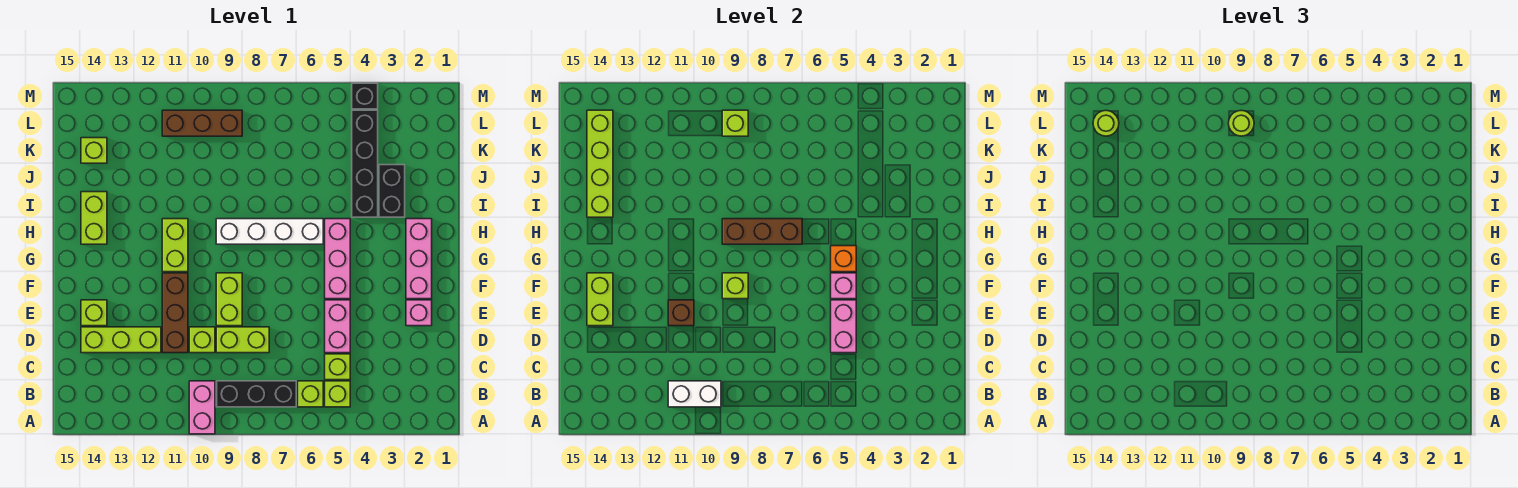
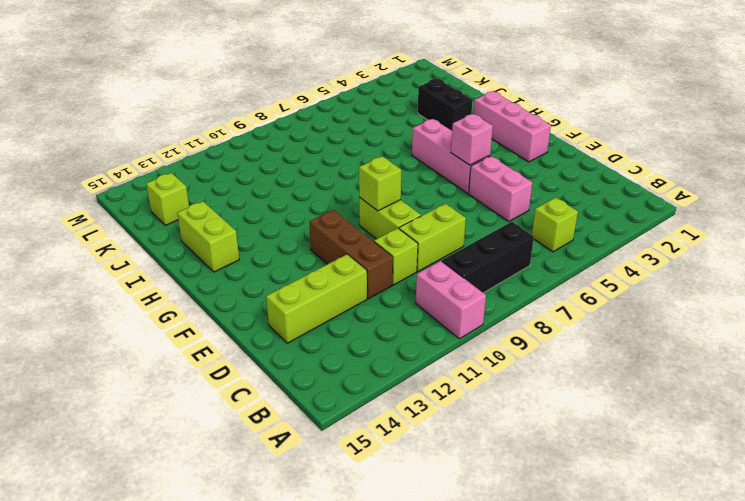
none -> lime brick B6 level 1
none -> lime brick C5 level 1
none -> pink brick E2 level 1
none -> lime brick E14 level 1

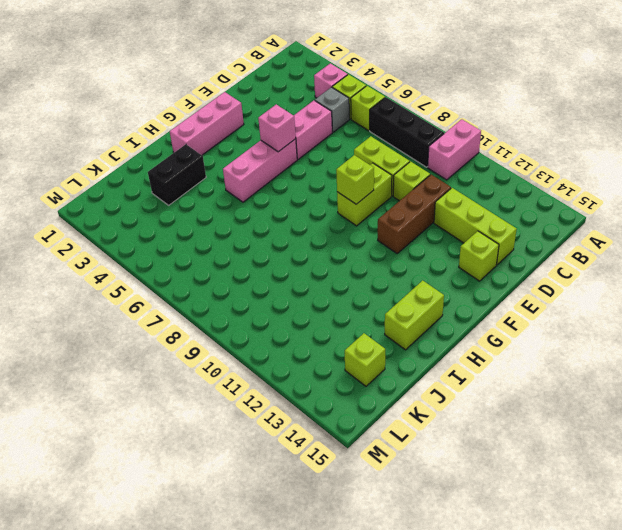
pink brick B4 level 1 -> pink brick E2 level 1
grey brick C5 level 1 -> lime brick C5 level 1
none -> lime brick G11:H11 level 1
none -> white brick H6:H9 level 1
none -> black brick I4:L4 level 1
none -> brown brick L9:L11 level 1

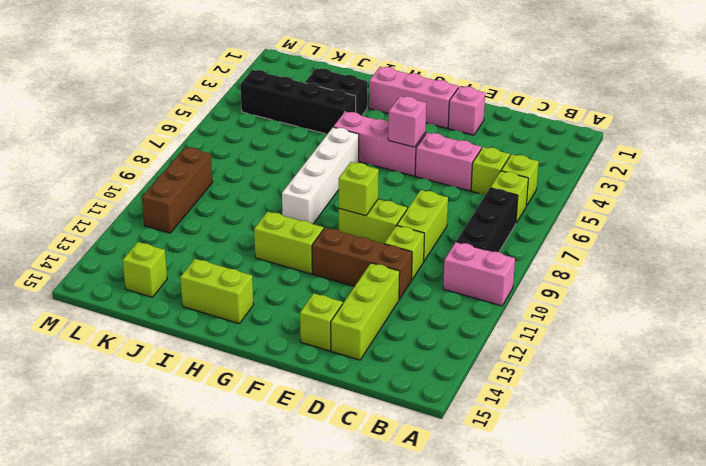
none -> black brick M4 level 1
none -> white brick B10:B11 level 2
none -> pink brick D5:E5 level 2
none -> brown brick E11 level 2

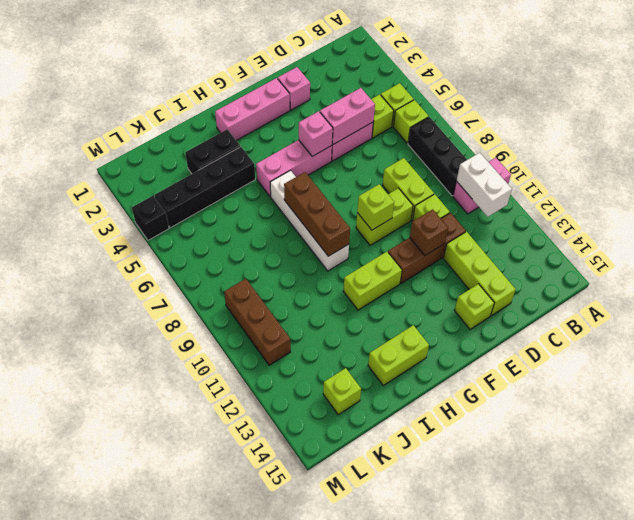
none -> lime brick E14:F14 level 2
none -> orange brick G5 level 2
none -> lime brick I14:L14 level 2
none -> lime brick L9 level 2

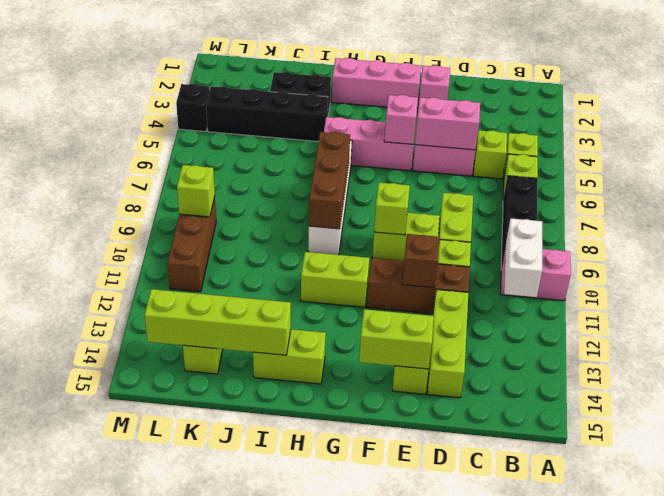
none -> orange brick G5 level 2
none -> lime round brick L9 level 3
none -> lime round brick L14 level 3

